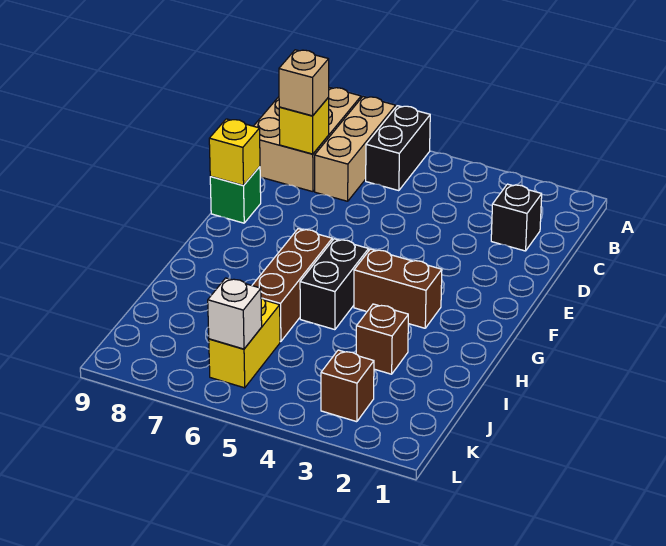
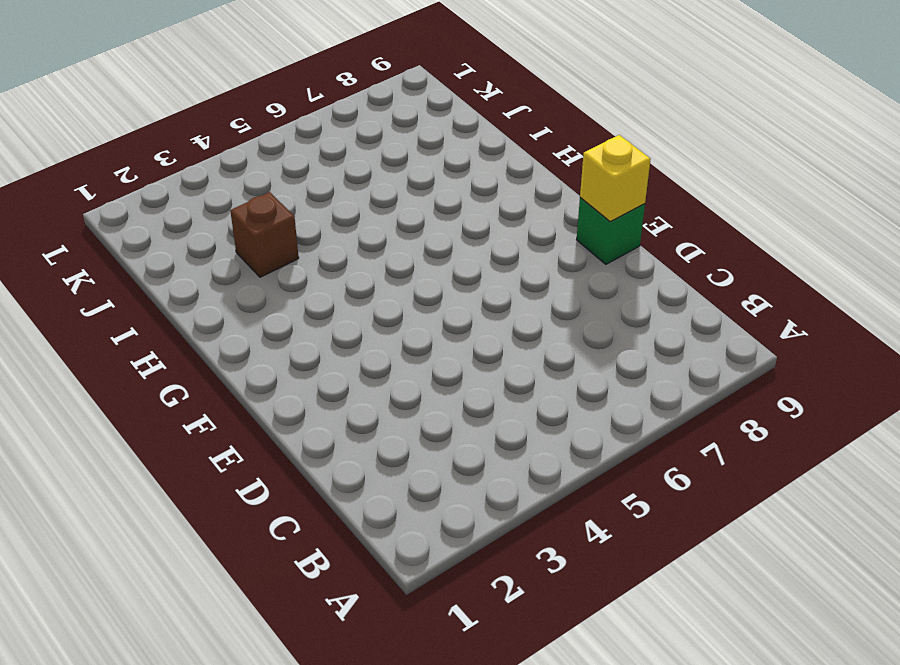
none -> black brick A6:B6 level 1
none -> tan brick A7:C7 level 1
none -> tan brick A8:C9 level 1

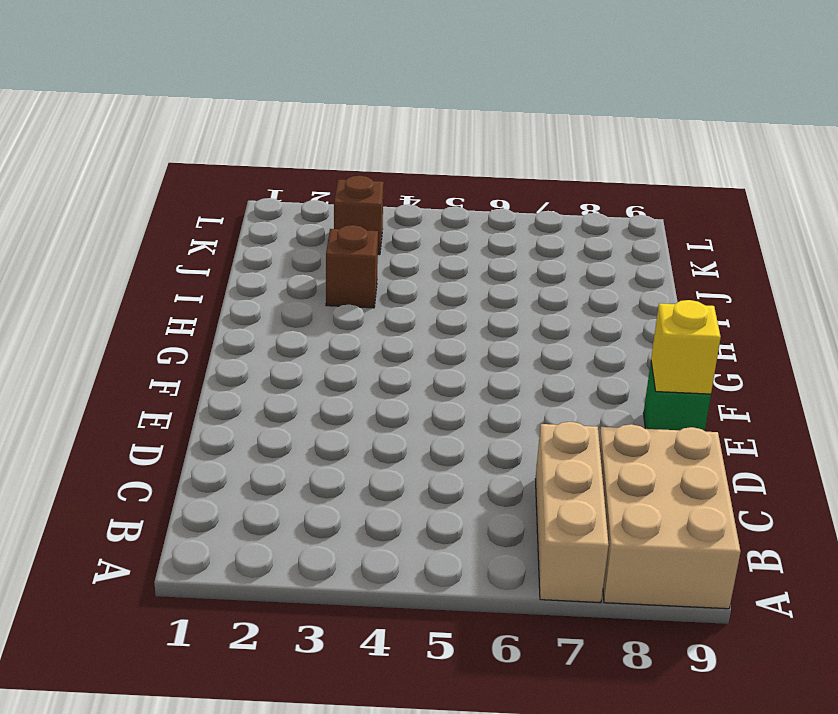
none -> black brick A6:B6 level 1
none -> black brick C2 level 1
none -> brown brick G3:G4 level 1

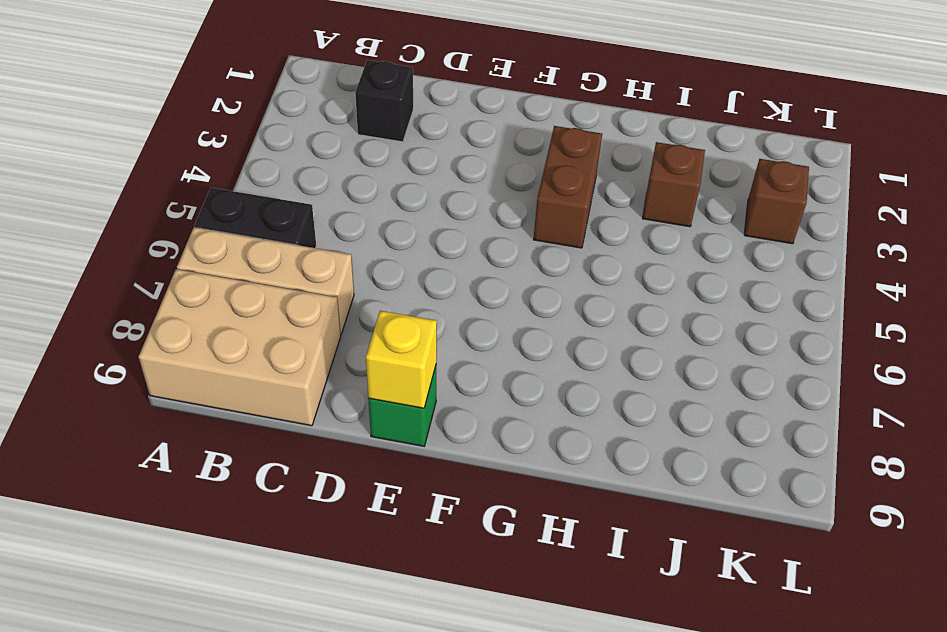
none -> black brick G5:H5 level 1
none -> brown brick G6:I6 level 1
none -> yellow brick J6:K6 level 1

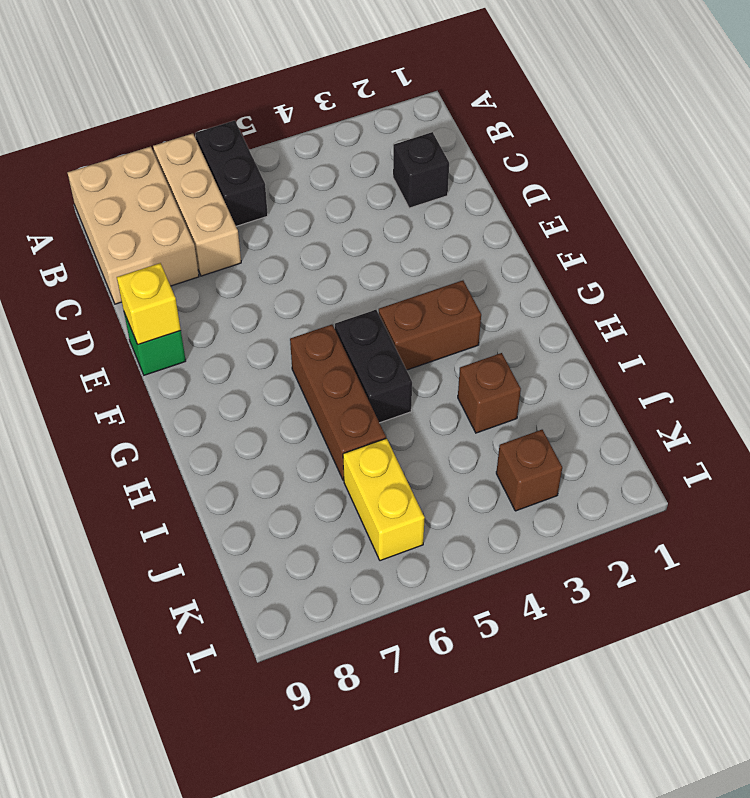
none -> yellow brick C8 level 2
none -> white brick K6 level 2
none -> tan brick C8 level 3

